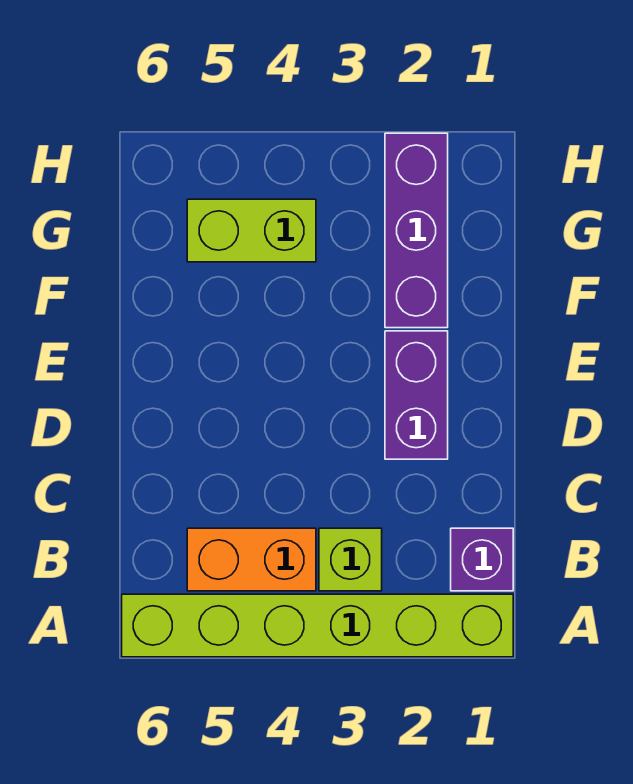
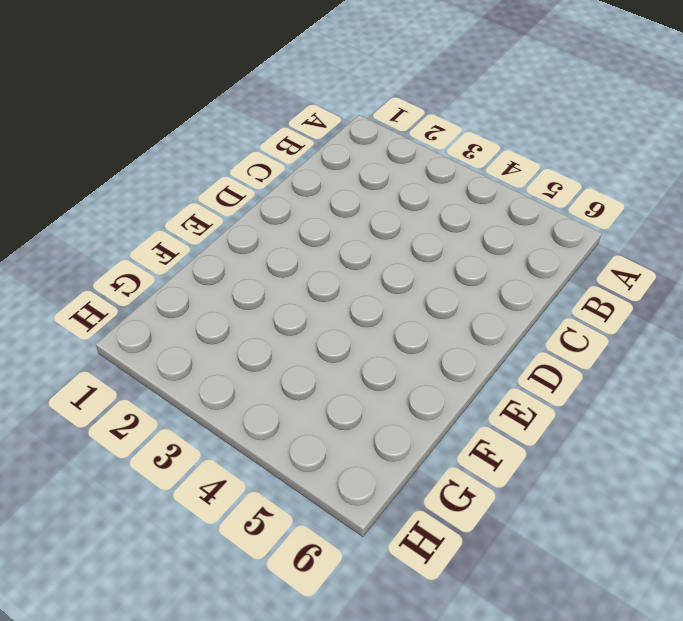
none -> lime brick A1:A6 level 1
none -> purple brick B1 level 1

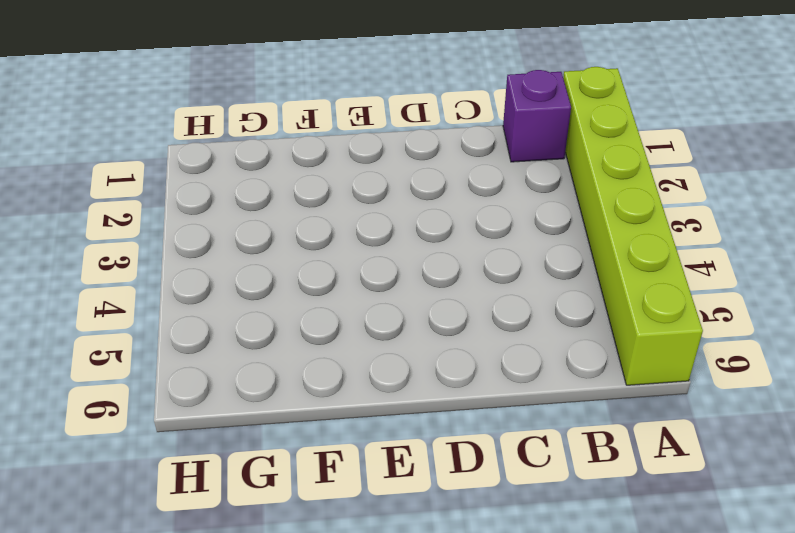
none -> lime brick B3 level 1
none -> orange brick B4:B5 level 1

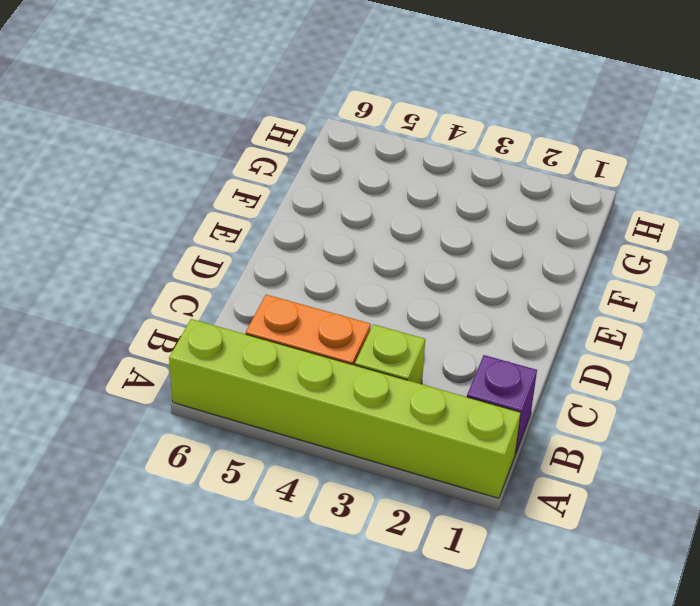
none -> purple brick D2:E2 level 1
none -> purple brick F2:H2 level 1

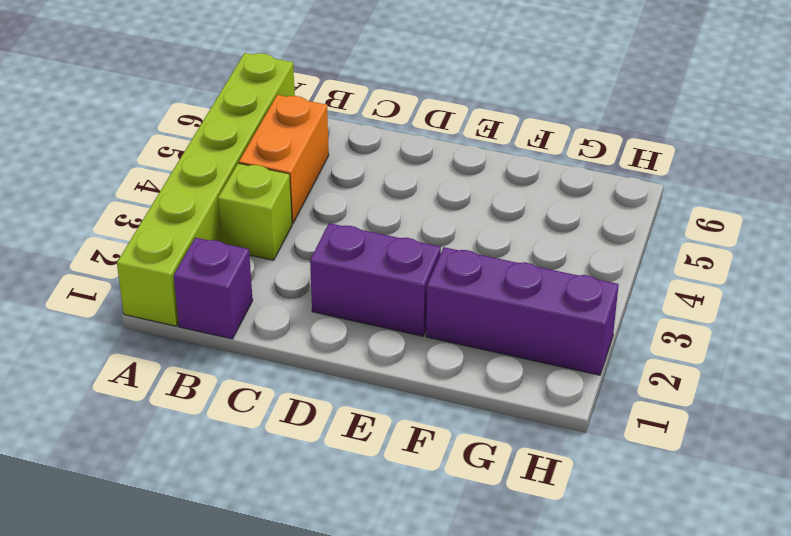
none -> lime brick G4:G5 level 1

